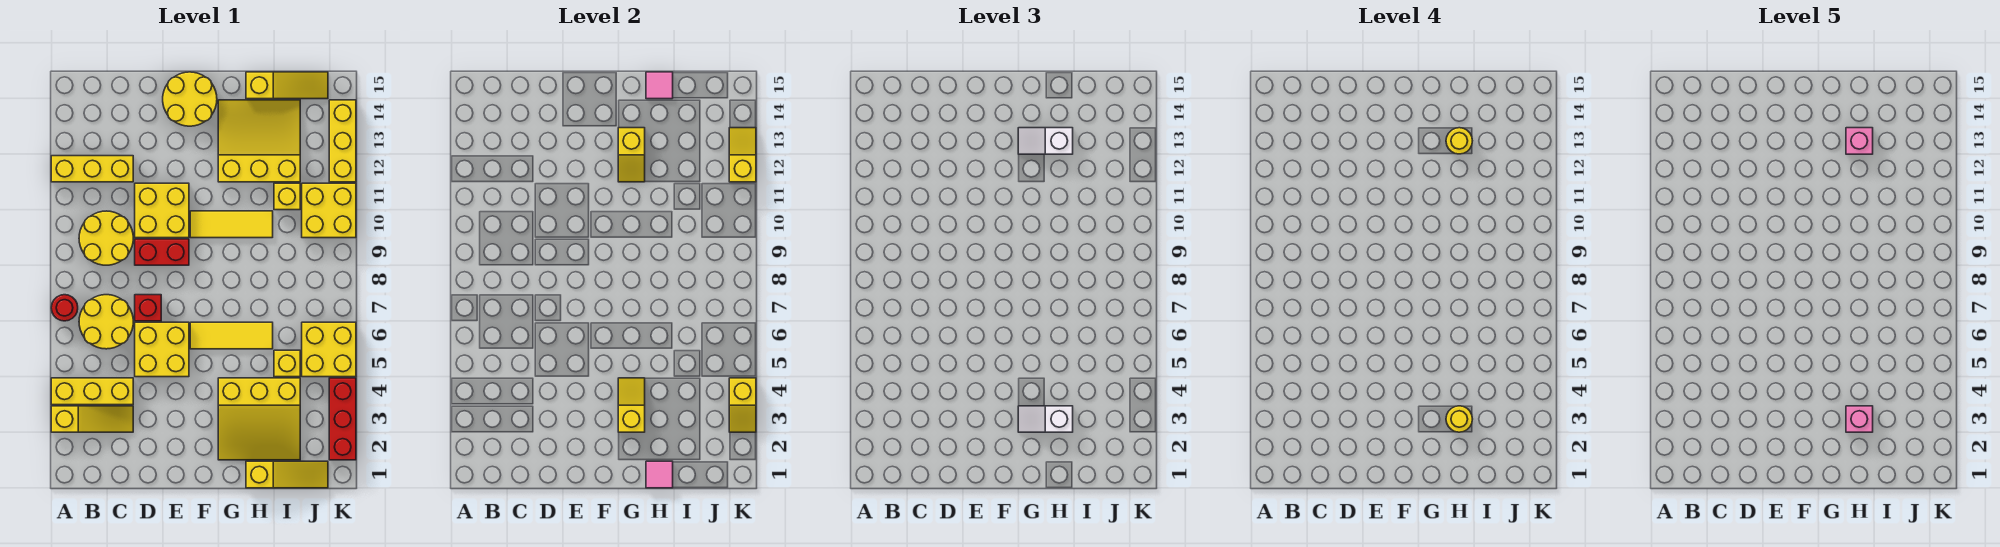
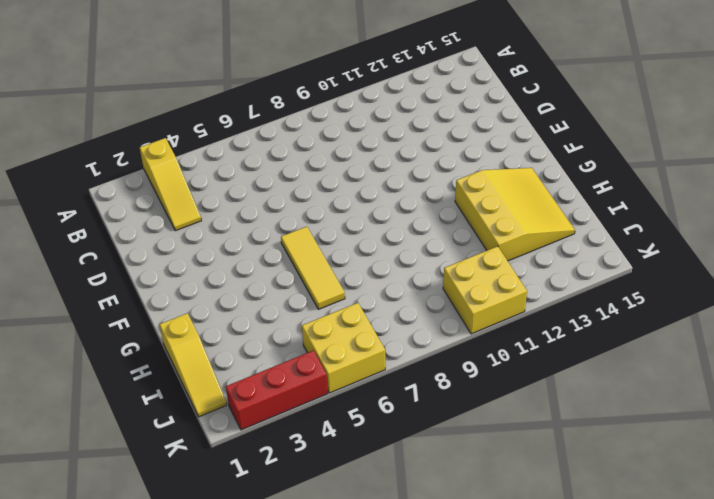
none -> yellow brick A4:C4 level 1
none -> red round brick A7 level 1
none -> yellow brick A12:C12 level 1
none -> yellow round brick B6:C7 level 1

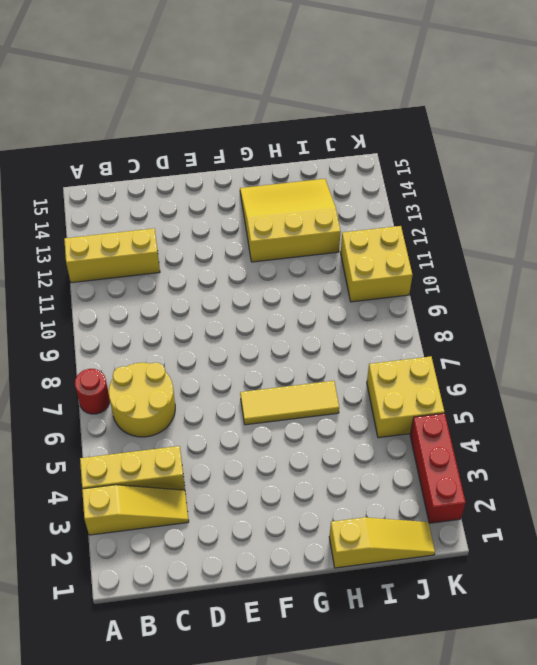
none -> yellow round brick B9:C10 level 1
none -> yellow brick D5:E6 level 1
none -> red brick D7 level 1
none -> red brick D9:E9 level 1

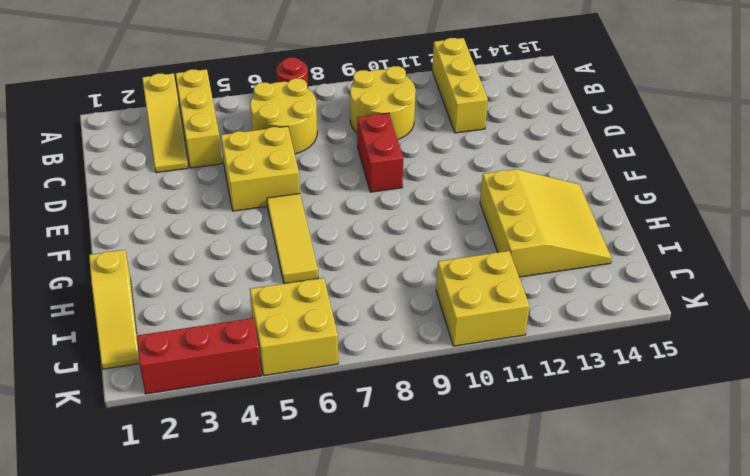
none -> red brick D7 level 1
none -> yellow brick D10:E11 level 1
none -> yellow round brick E14:F15 level 1
none -> yellow tile F10:H10 level 1

